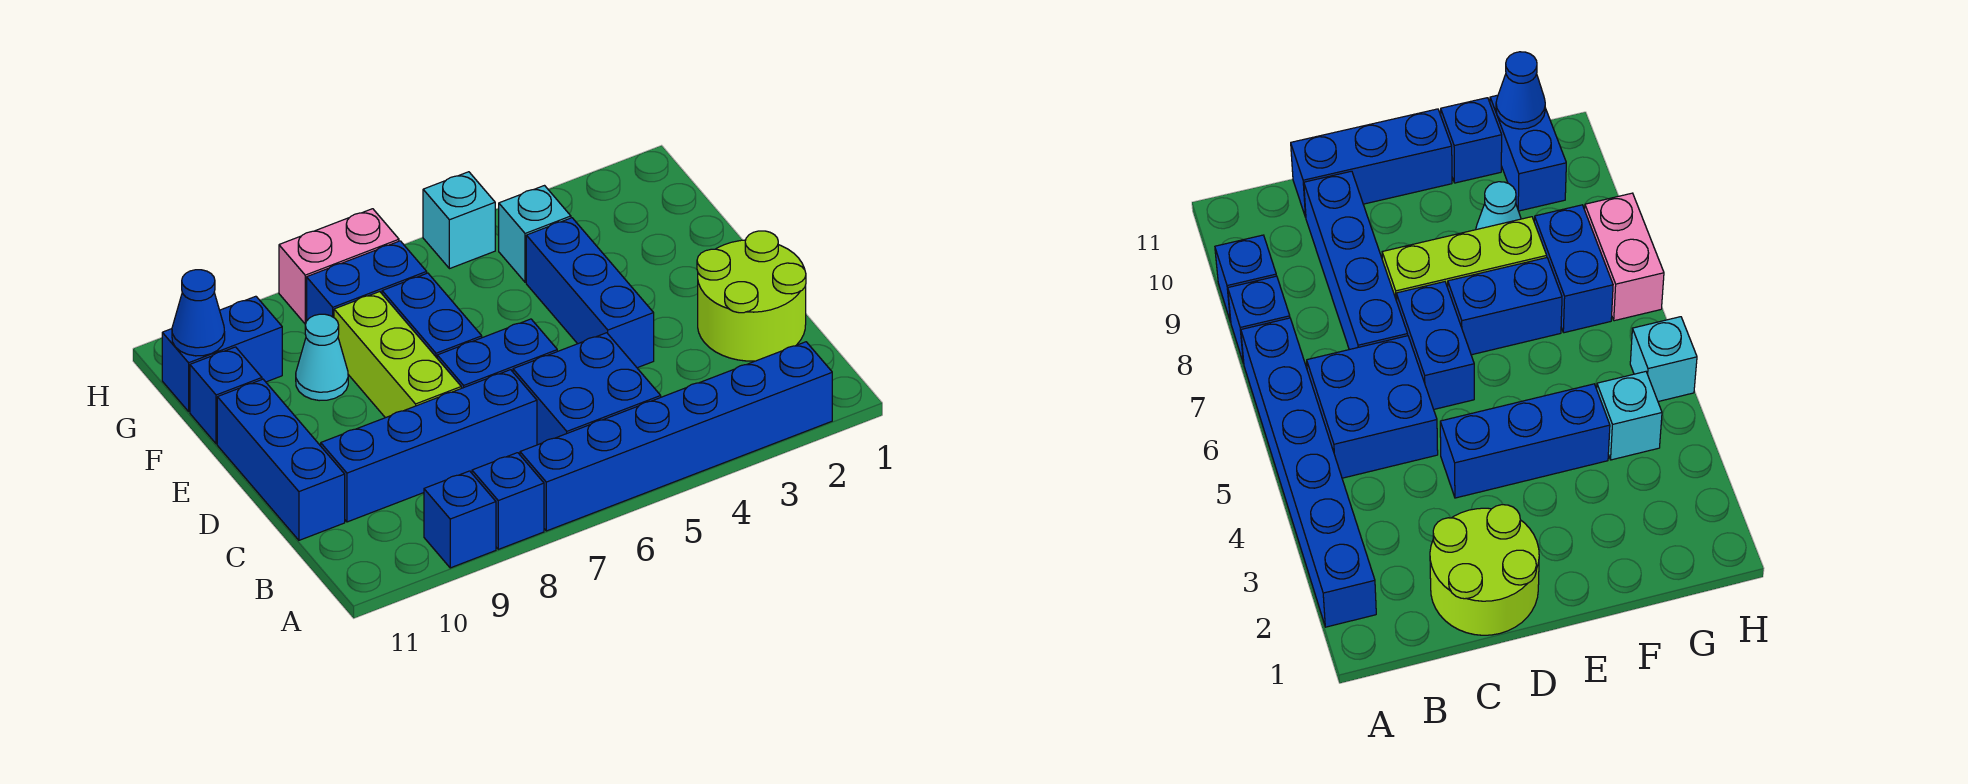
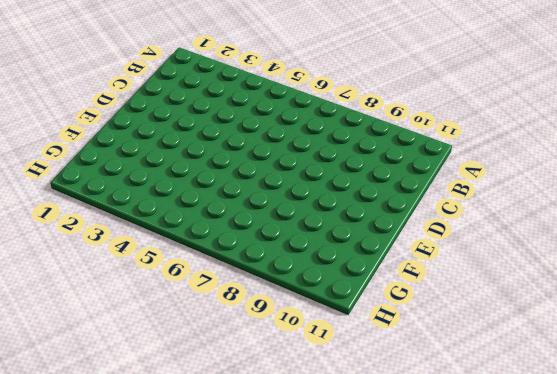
none -> blue brick A2:A7 level 1
none -> blue brick A8 level 1
none -> blue brick A9 level 1

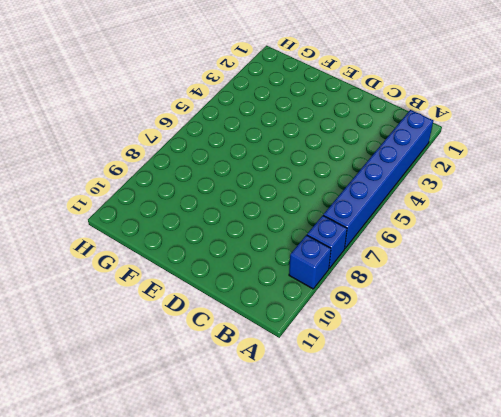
none -> blue brick B5:C6 level 1
none -> lime round brick C1:D2 level 1
none -> blue brick C7:C10 level 1

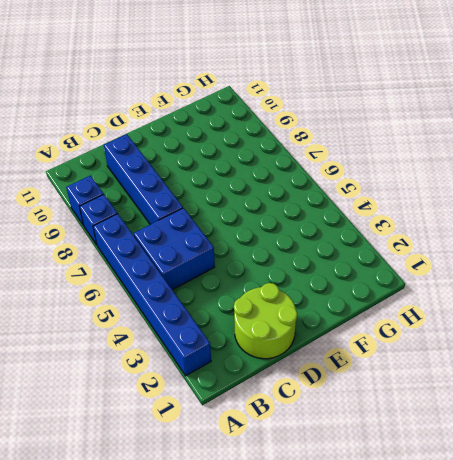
none -> blue brick C11:E11 level 1
none -> blue brick D4:F4 level 1
none -> blue brick D6:D7 level 1

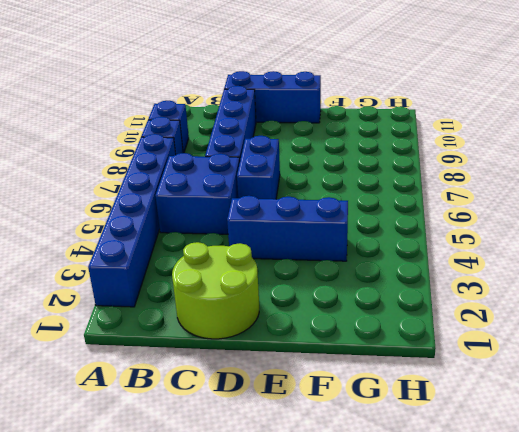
none -> lime brick D8:F8 level 1
none -> blue brick E7:F7 level 1
none -> cyan cone F9 level 1

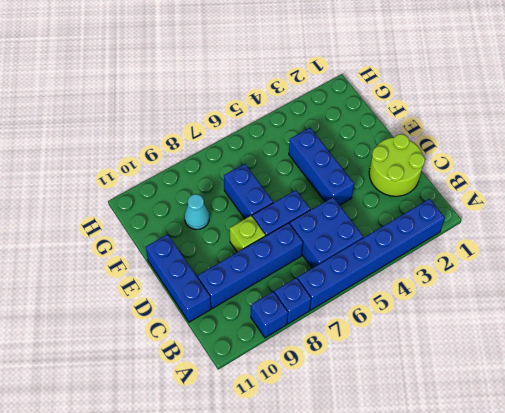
lime brick D8 level 1 -> lime brick D8:F8 level 1
none -> blue brick F11 level 1
none -> cyan brick G4 level 1
none -> blue brick G7:G8 level 1

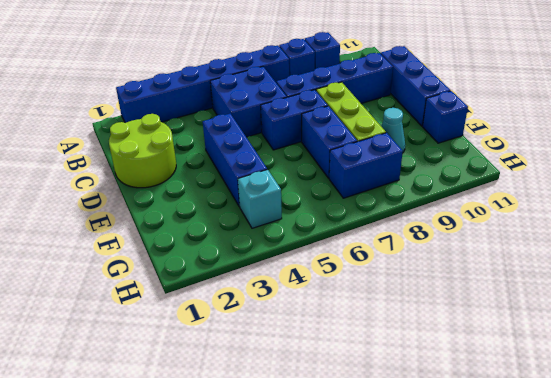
none -> blue brick G10:G11 level 1
none -> cyan brick H5 level 1
none -> pink brick H7:H8 level 1

